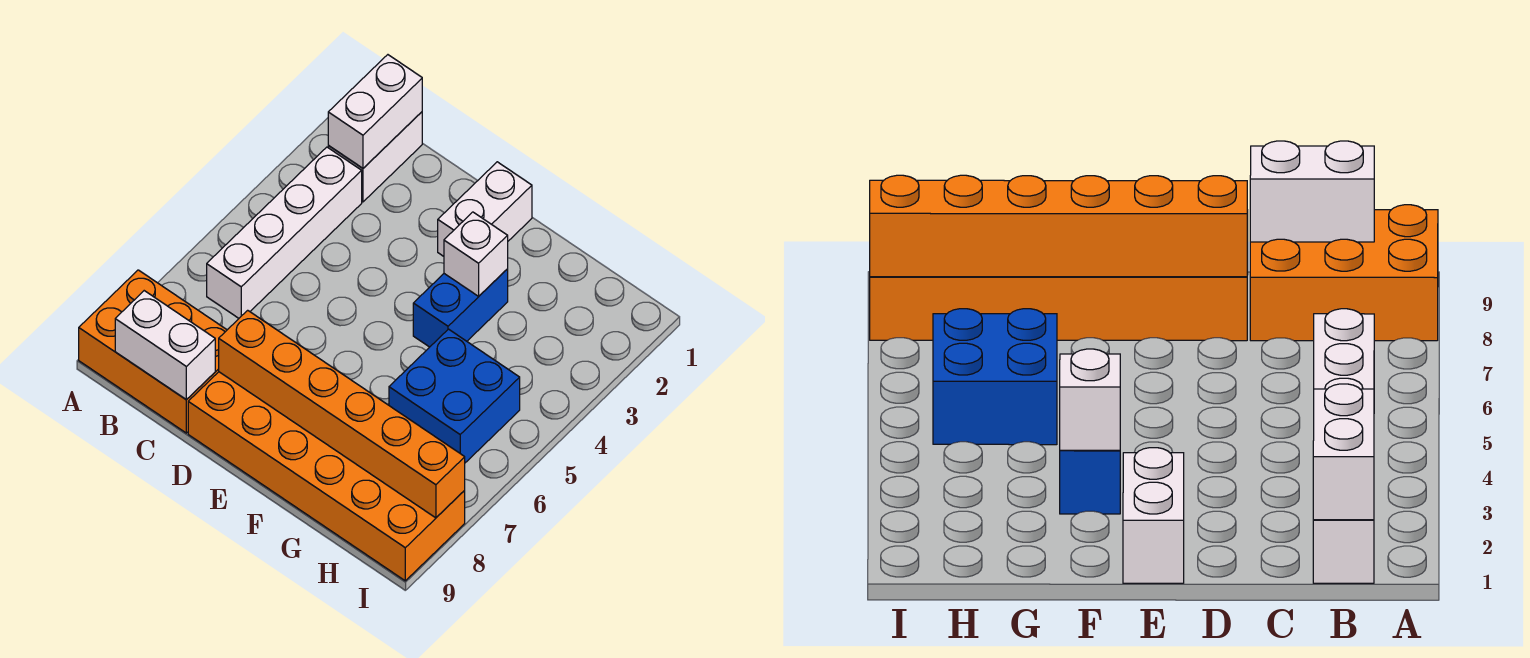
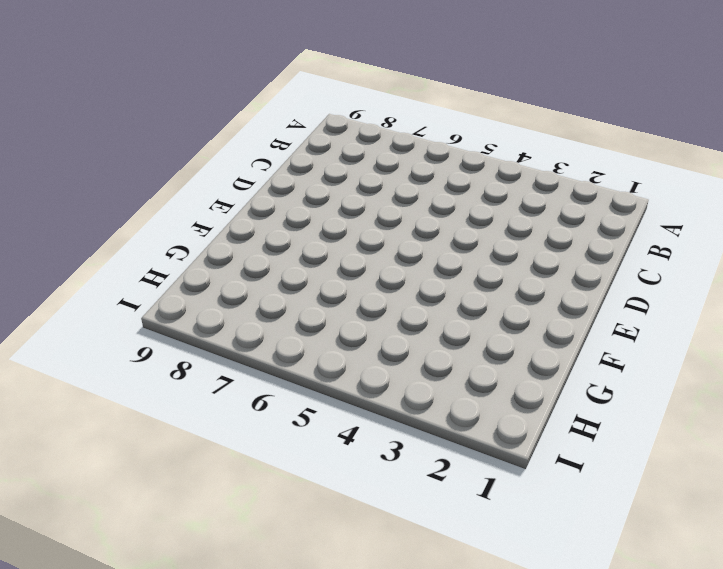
none -> orange brick A8:C9 level 1
none -> white brick B1:B2 level 1

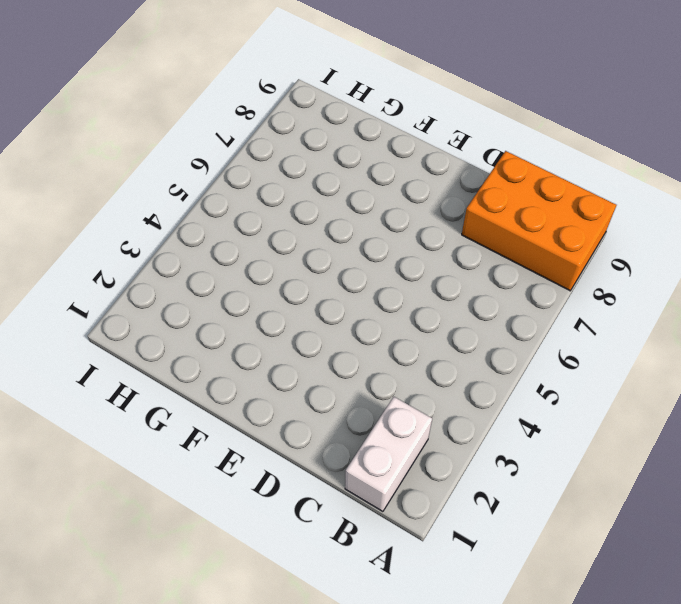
none -> white brick B3:B6 level 1
none -> orange brick D8:I9 level 1

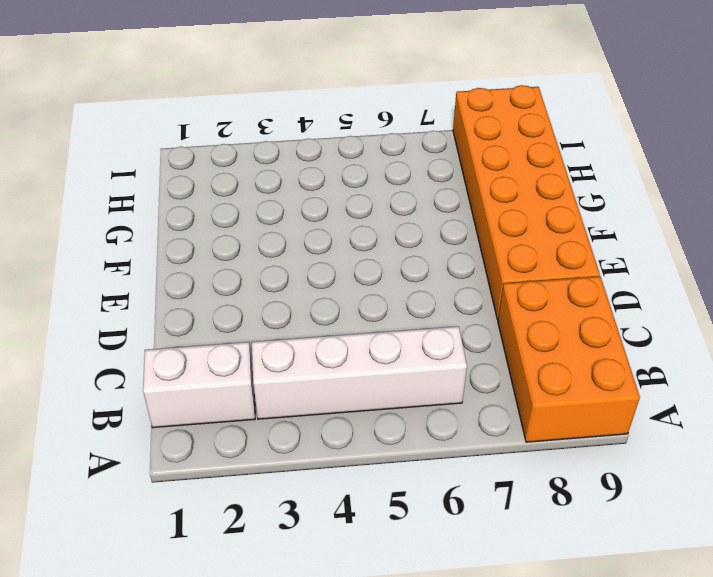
none -> white brick E1:E2 level 1
none -> blue brick F3:F4 level 1

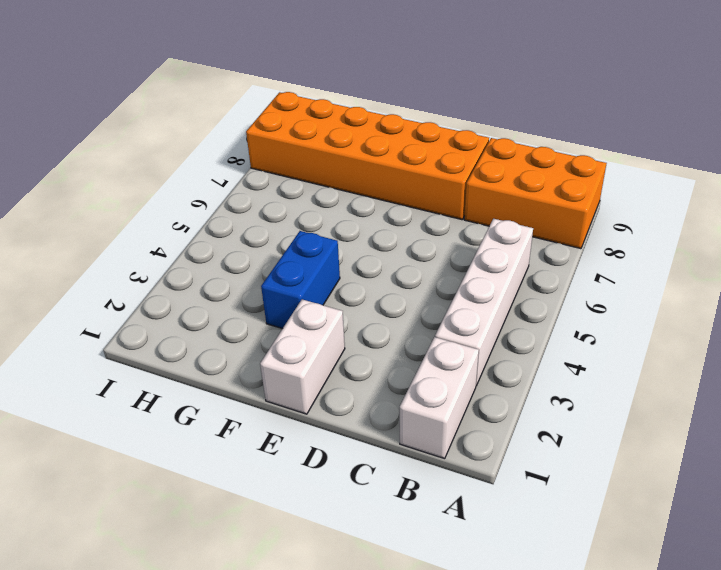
none -> blue brick G5:H6 level 1
none -> white brick B1:B2 level 2

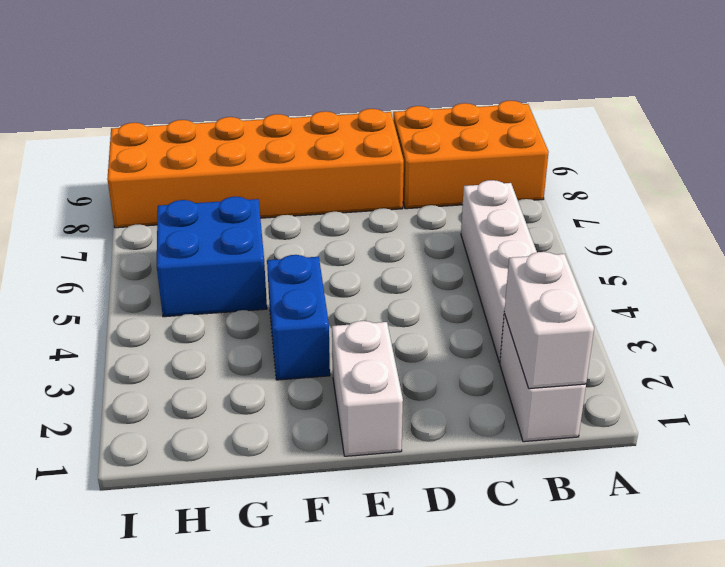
none -> white brick B9:C9 level 2
none -> orange brick D8:I8 level 2

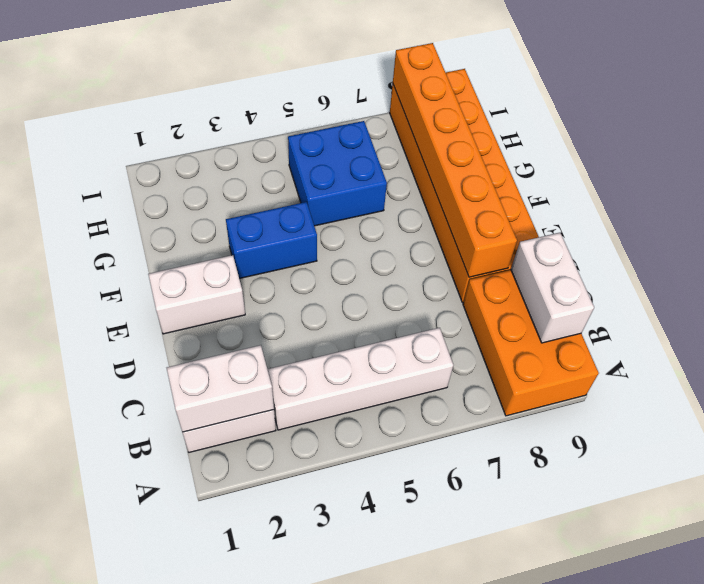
none -> white brick F3 level 2

